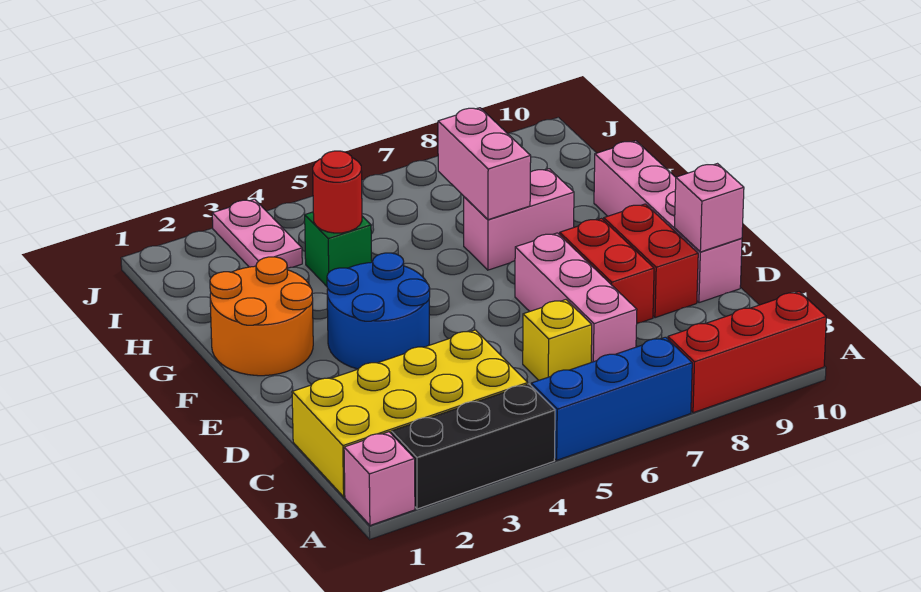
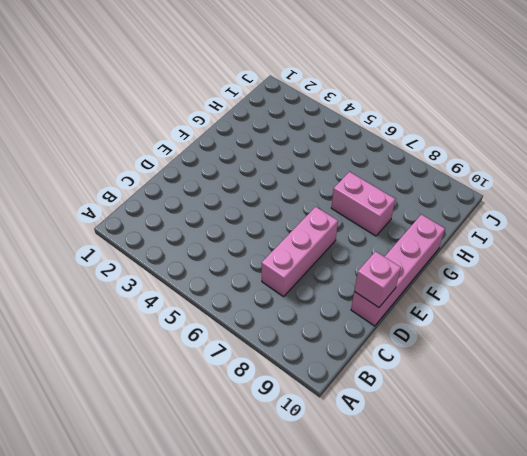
none -> pink brick A1 level 1
none -> black brick A2:A4 level 1
none -> blue brick A5:A7 level 1

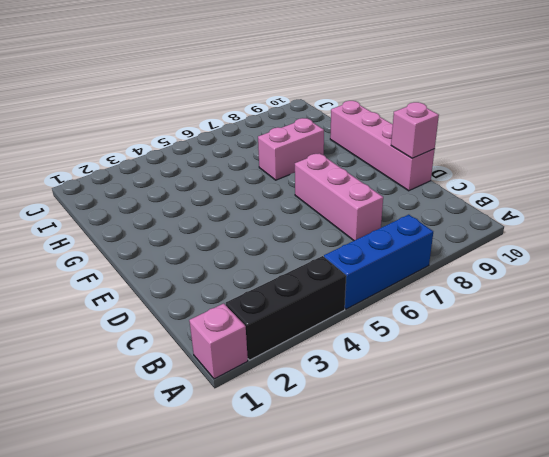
none -> red brick A8:A10 level 1
none -> yellow brick B1:C4 level 1
none -> yellow brick C6 level 1

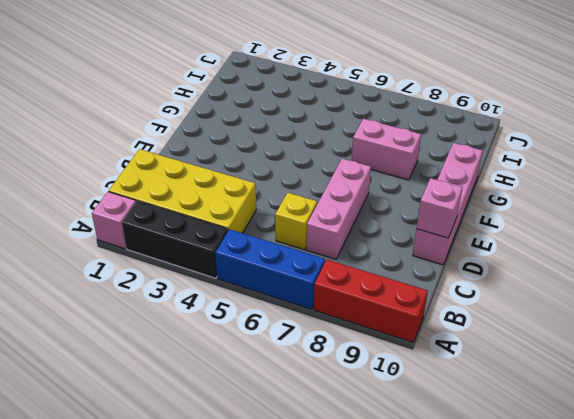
none -> red brick D8:E8 level 1
none -> red brick D9:E9 level 1
none -> blue round brick E3:F4 level 1

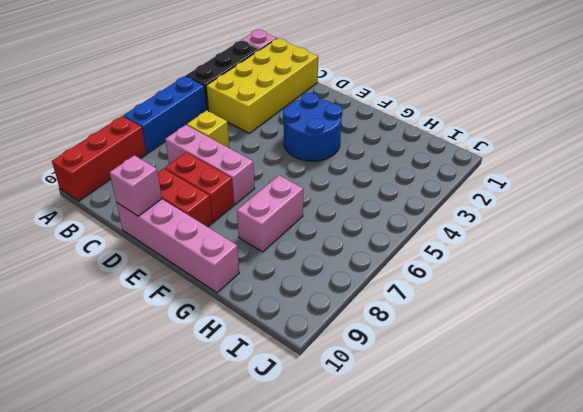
none -> orange round brick F1:G2 level 1
none -> green brick H4 level 1
none -> pink plate I3:J3 level 1

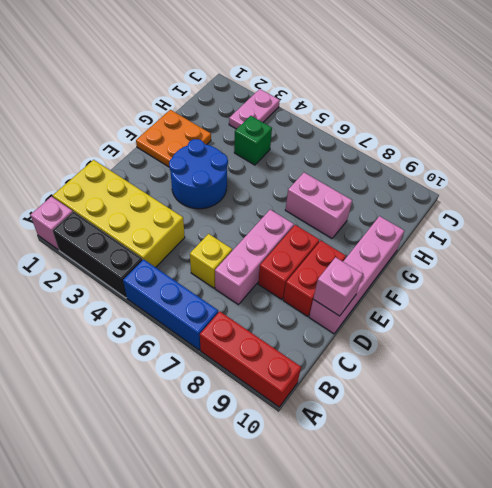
orange plate F1:G2 level 1 -> orange round brick F1:G2 level 1
none -> pink brick G7:H7 level 2
none -> red round brick H4 level 2

